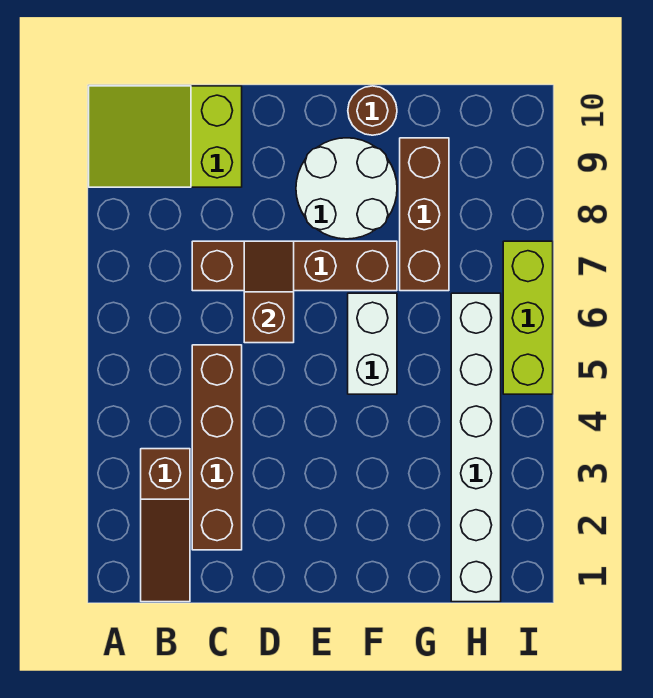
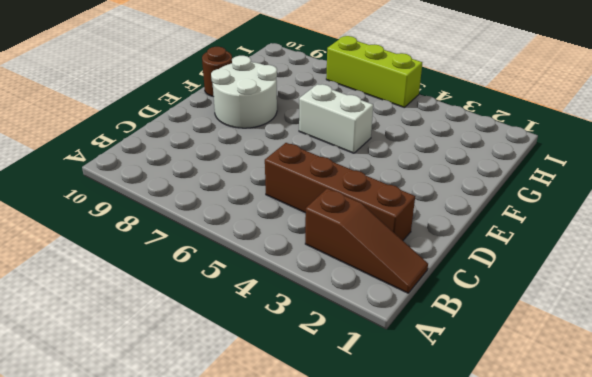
none -> lime slope A9:C10 level 1 top C
none -> brown brick C7:F7 level 1

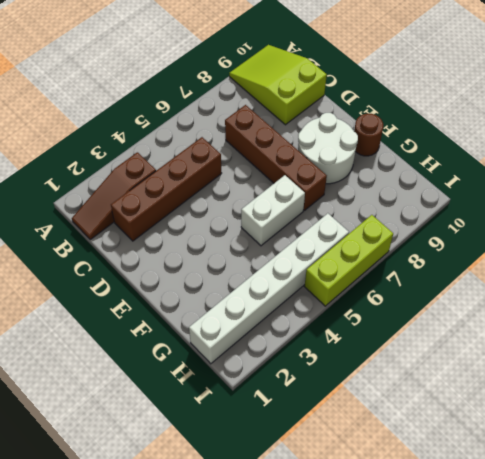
none -> brown brick G7:G9 level 1
none -> brown slope D6:D7 level 2 top 6

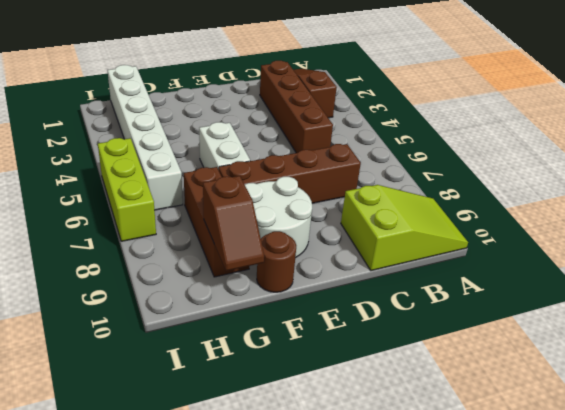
brown slope G9:G10 level 2 top 9 -> brown slope D6:D7 level 2 top 6

